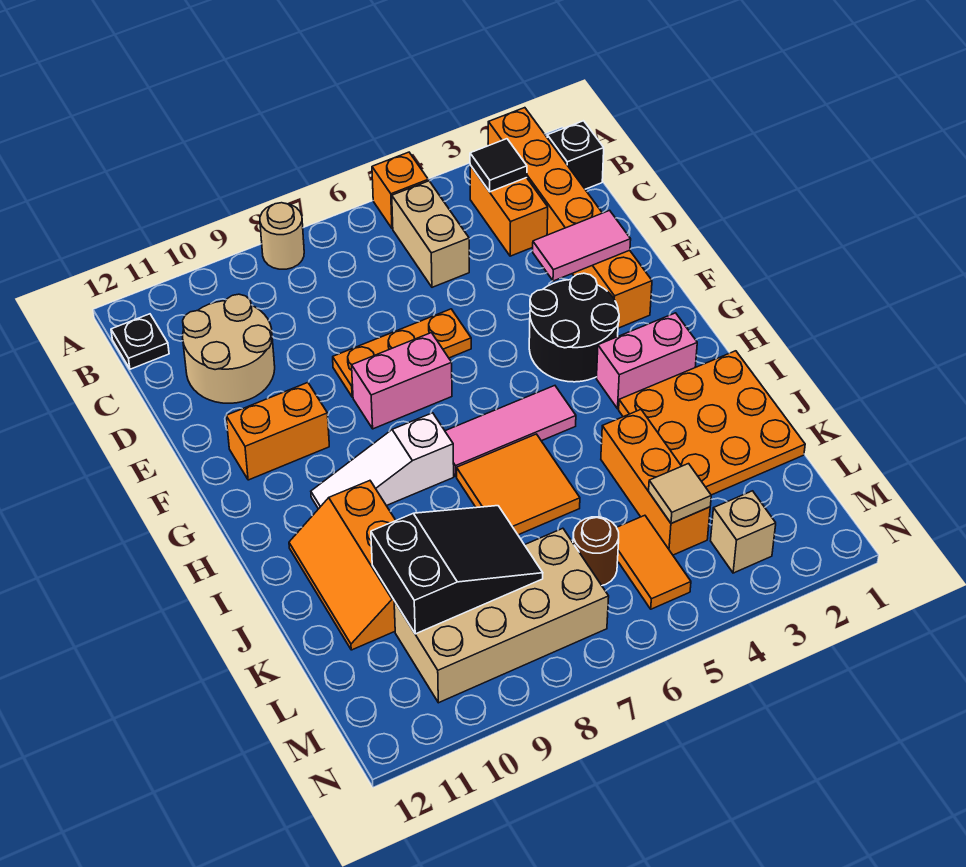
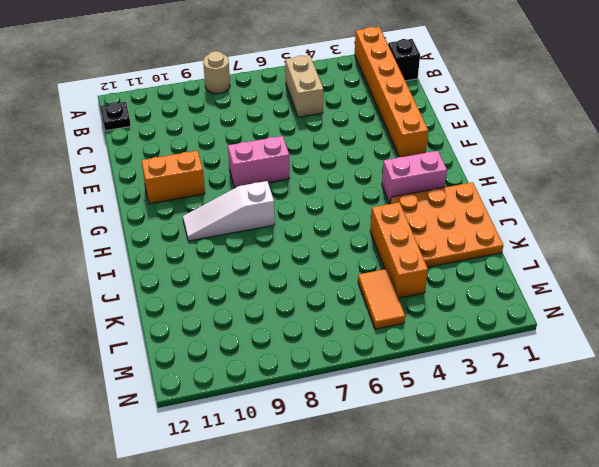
none -> orange brick A5 level 1
none -> orange brick B3:C3 level 1
none -> tan round brick C10:D11 level 1

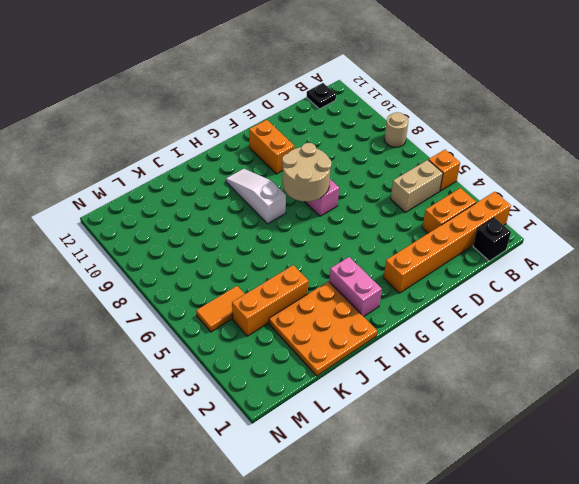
tan round brick F7:G8 level 2 -> tan round brick C10:D11 level 1
none -> orange plate E6:E8 level 1
none -> black round brick F3:G4 level 1
none -> pink tile H5:H7 level 1

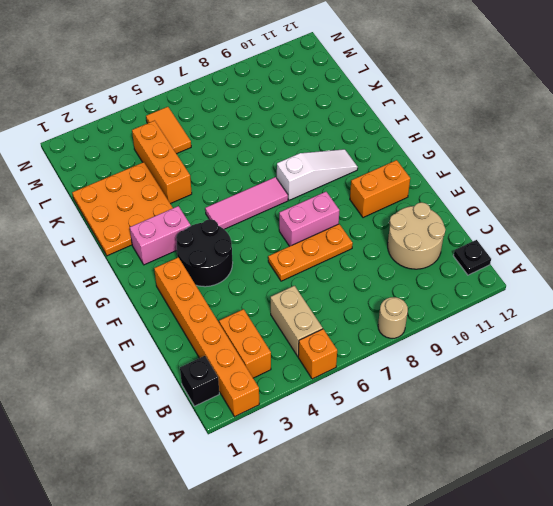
none -> orange tile I6:J7 level 1
none -> orange slope I10:K11 level 1 top 10
none -> brown round brick L6 level 1

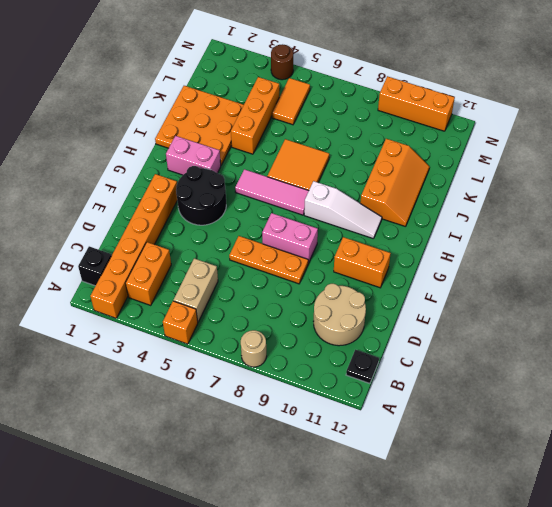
brown round brick N4 level 1 -> brown round brick L6 level 1
orange brick N9:N11 level 1 -> none
none -> tan brick L7:M10 level 1
none -> tan brick M3 level 1
none -> black tile B3 level 2

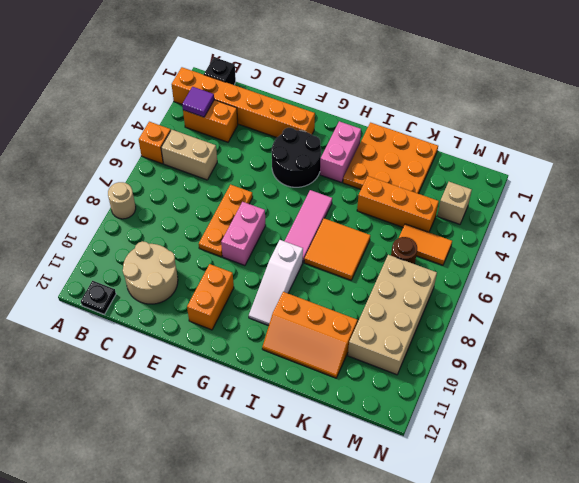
purple tile B3 level 2 -> black tile B3 level 2
none -> pink tile E2:E3 level 2
none -> black slope K8:L10 level 2 top 10
none -> tan tile L4 level 2

